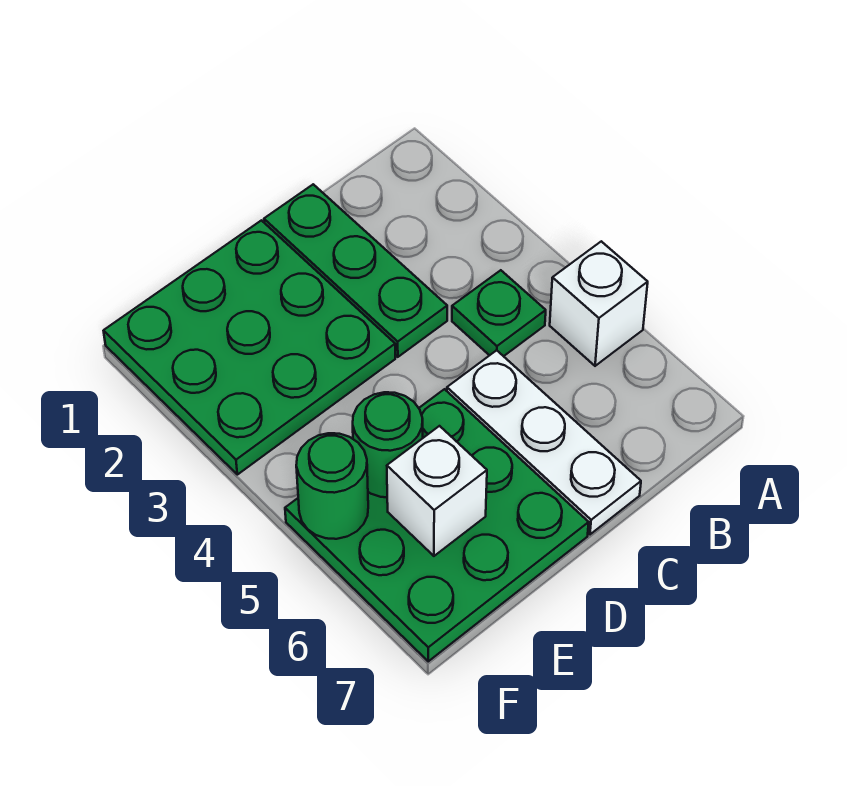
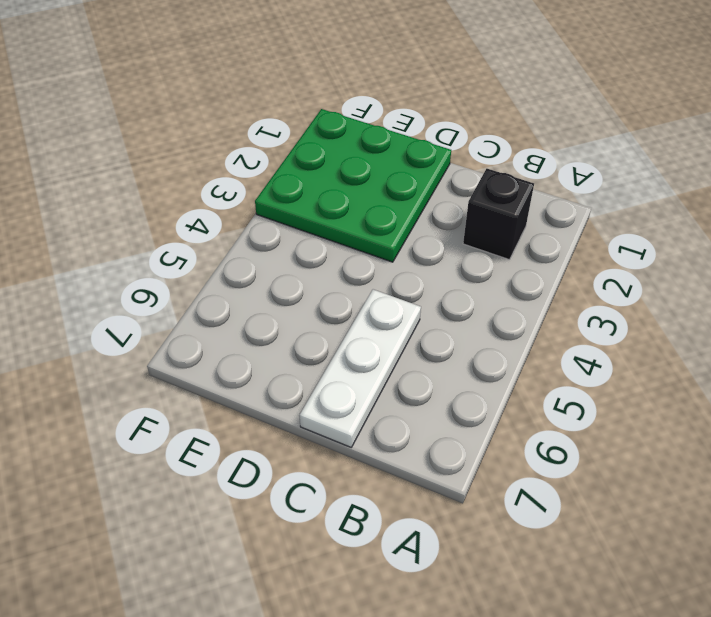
black brick B2 level 1 -> none
none -> white brick A5 level 1
none -> green plate B4 level 1

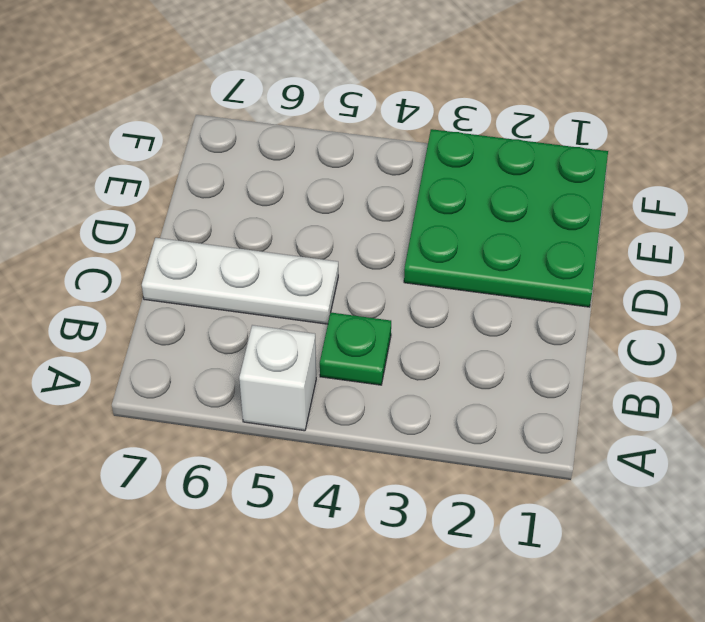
none -> green plate C1:C3 level 1
none -> green plate D5:F7 level 1

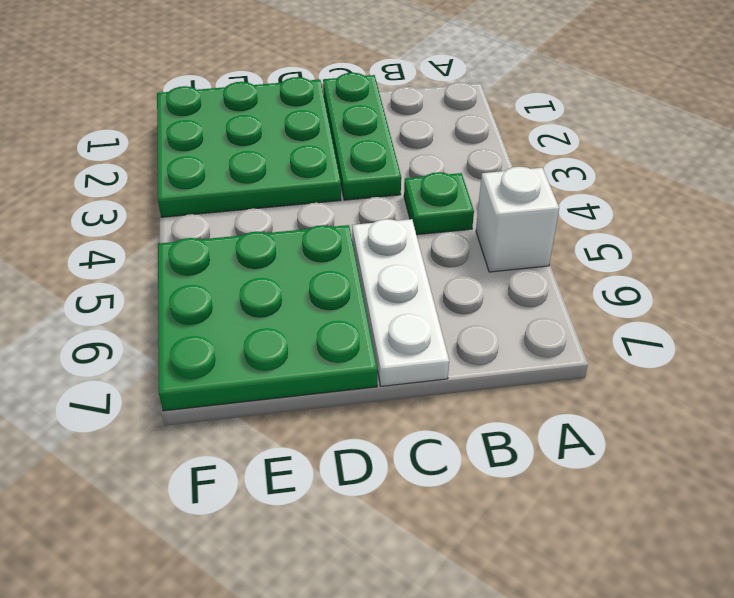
none -> green round brick E5 level 2
none -> white brick E6 level 2

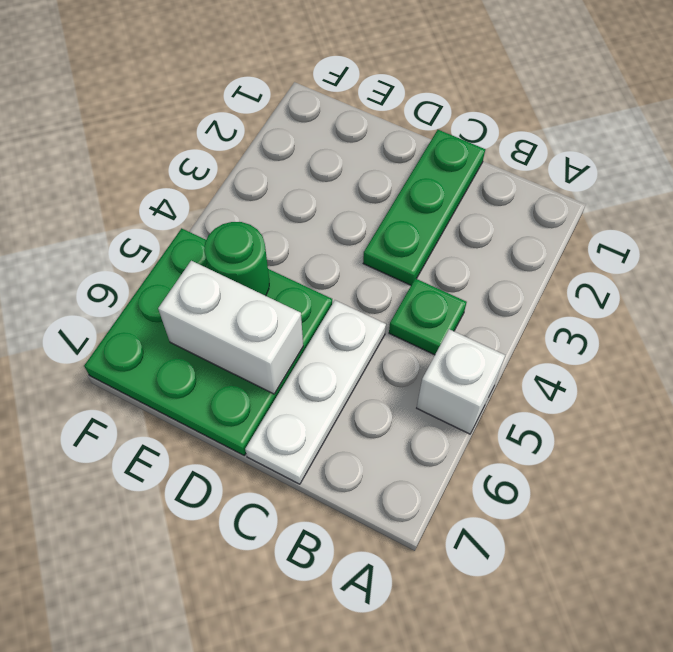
white brick D6:E6 level 2 -> white brick E6 level 2
none -> green plate D1:F3 level 1
none -> green round brick F5 level 2

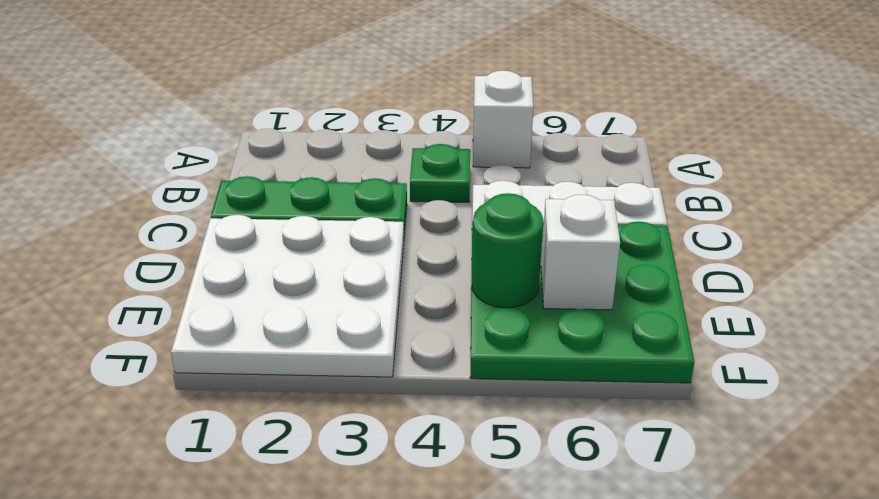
white plate D1:F3 level 1 -> green plate D1:F3 level 1
none -> green round brick F5 level 2

